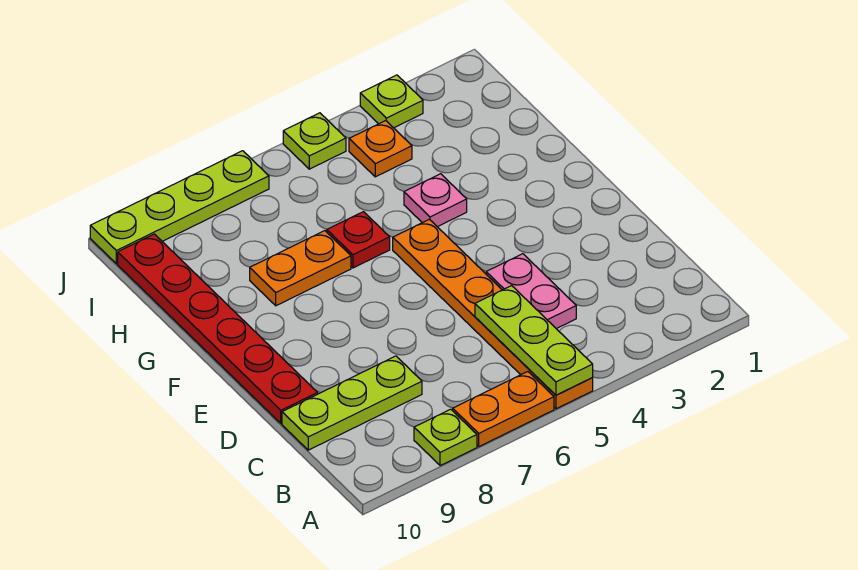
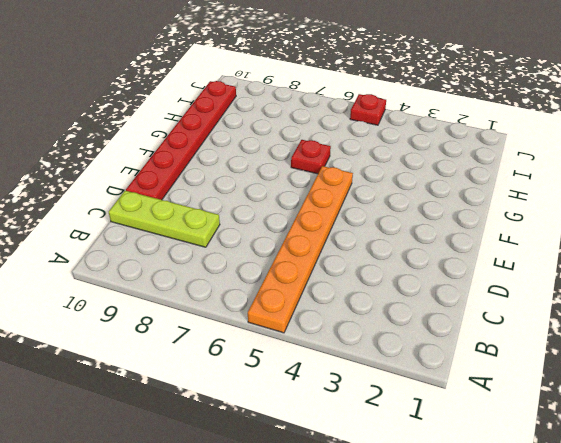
red plate J5 level 1 -> lime plate J5 level 1
none -> orange plate A6:A7 level 1
none -> lime plate A8 level 1
none -> pink plate C4:D4 level 1

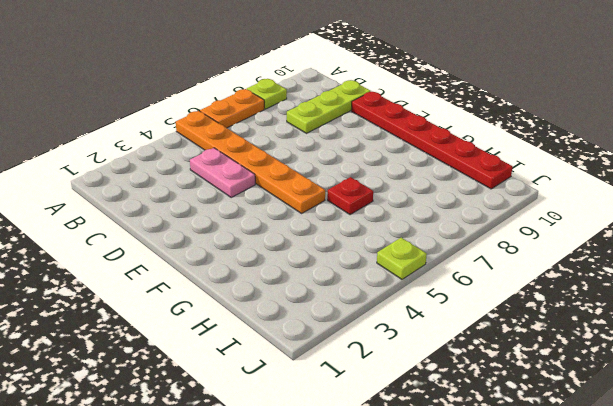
none -> pink plate G4 level 1
none -> orange plate G7:G8 level 1
none -> orange plate I4 level 1

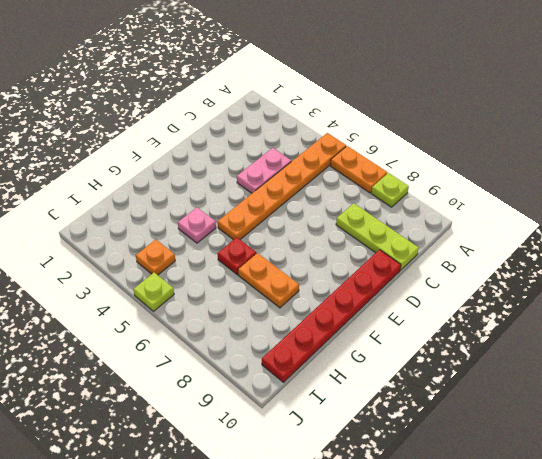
none -> lime plate J3 level 1
none -> lime plate J7:J10 level 1
none -> lime plate A5:C5 level 2

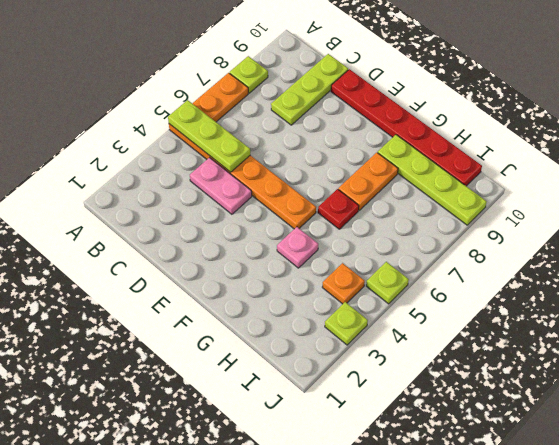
lime plate G9:J9 level 1 -> lime plate J7:J10 level 1

